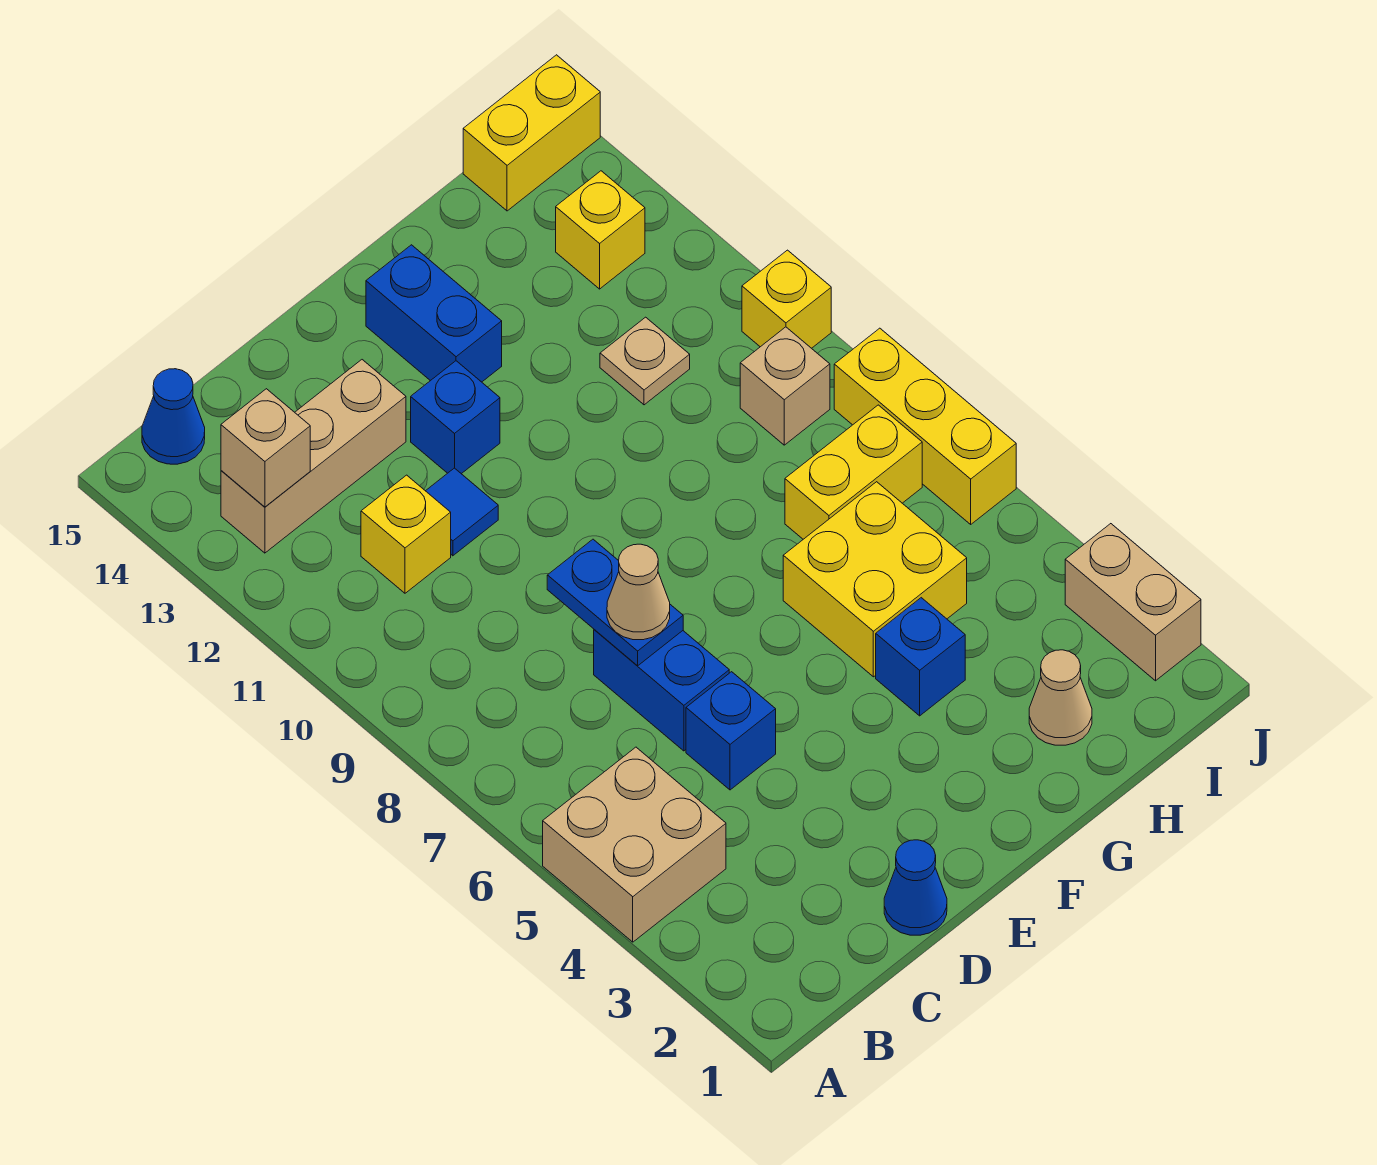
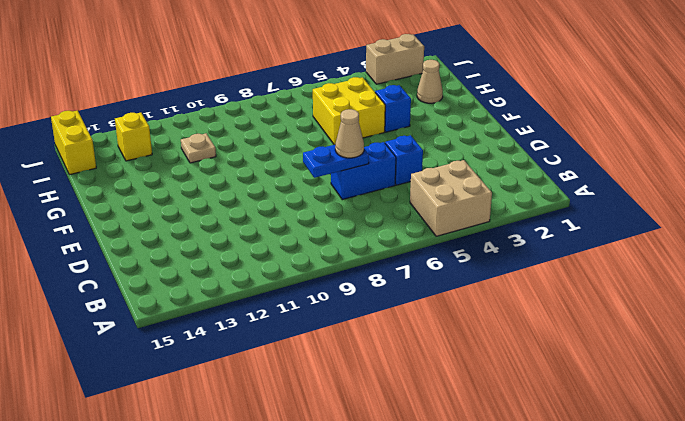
none -> tan brick B13:D13 level 1
none -> blue cone B15 level 1
none -> yellow brick C11 level 1

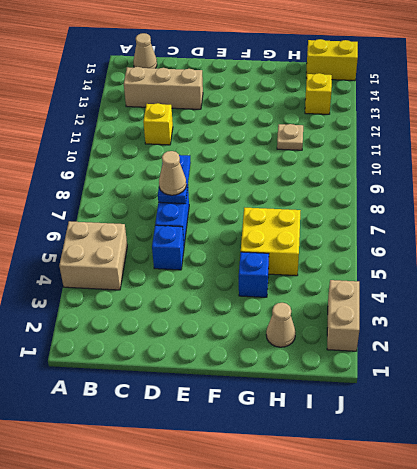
tan cone B15 level 1 -> blue cone B15 level 1
none -> blue cone D1 level 1
none -> blue tile D11 level 1
none -> blue brick E12 level 1

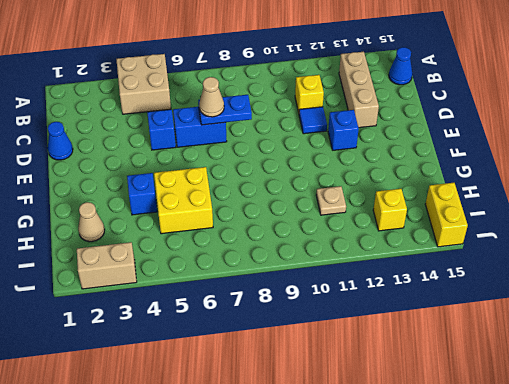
none -> blue brick F13:F14 level 1
none -> yellow brick H7:I7 level 1
none -> tan brick I9 level 1

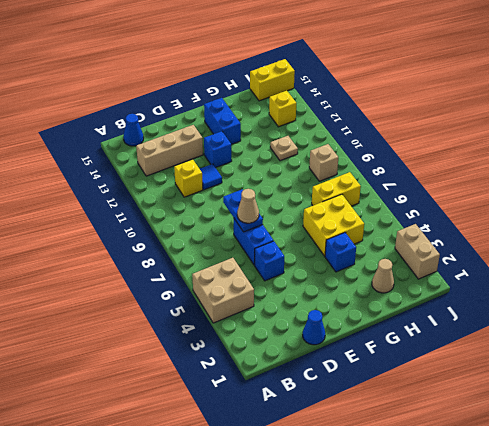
none -> yellow brick J6:J8 level 1
none -> yellow brick J10 level 1
none -> tan brick B13 level 2

